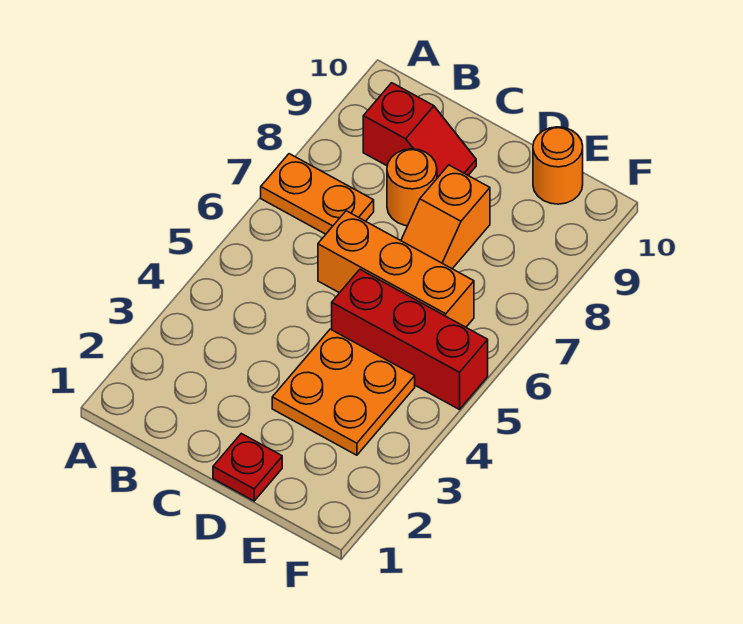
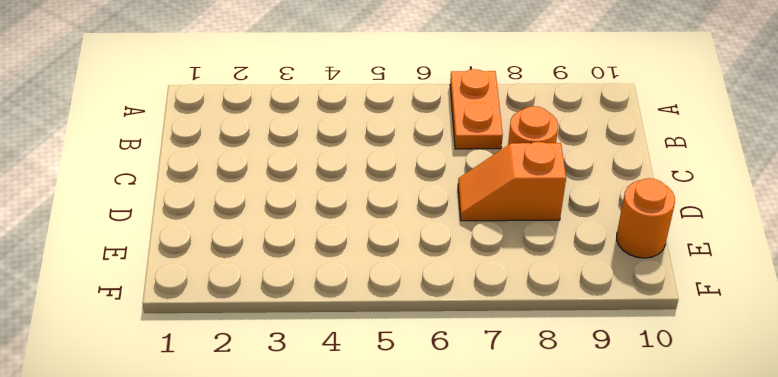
none -> red slope B9:C9 level 1 top B
none -> orange brick C6:E6 level 1

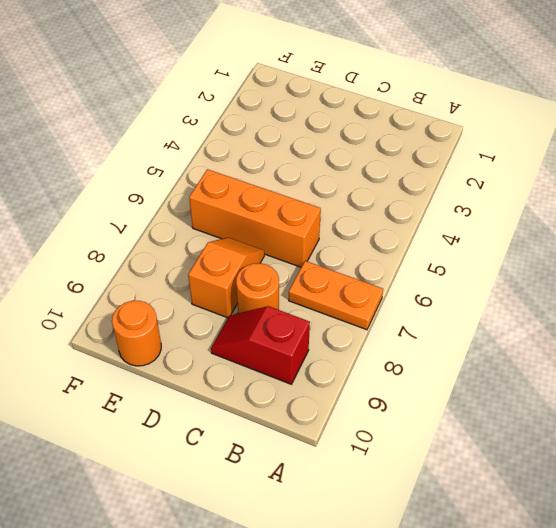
none -> red plate D1 level 1
none -> orange plate D3:E4 level 1

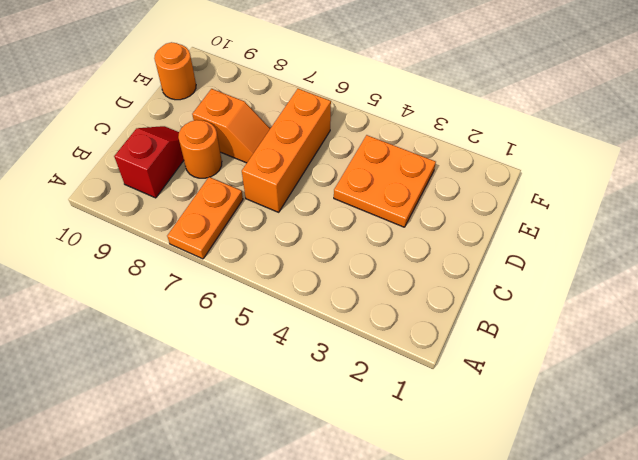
none -> red plate D1 level 1
none -> red brick D5:F5 level 1

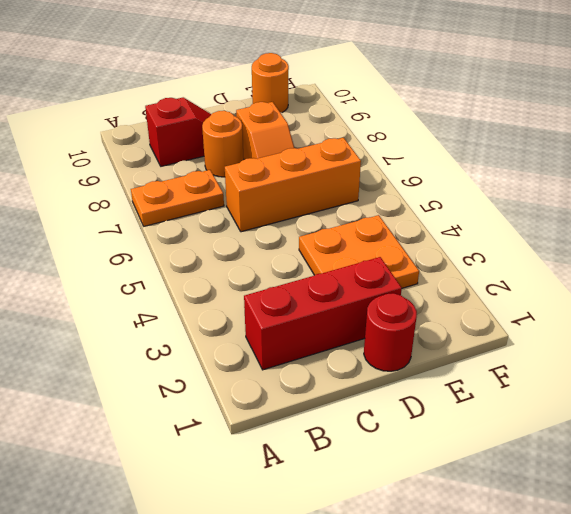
red brick B2:D2 level 1 -> red brick D5:F5 level 1
red round brick D1 level 1 -> red plate D1 level 1

